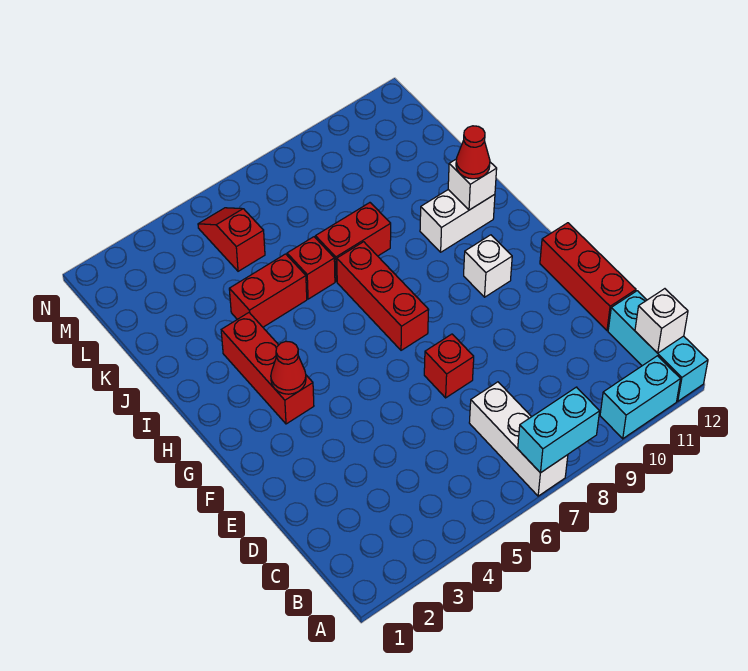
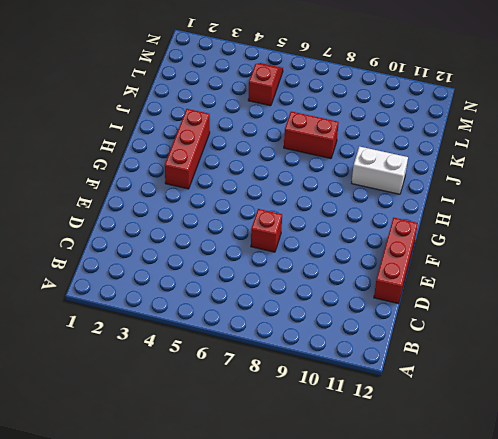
none -> white brick A7:C7 level 1
none -> cyan brick A10:A11 level 1
none -> cyan brick A12:C12 level 1

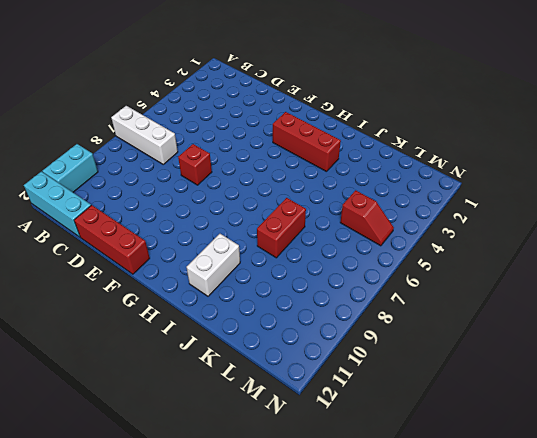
none -> red brick G7:I7 level 1
none -> white brick G10 level 1
none -> red brick J4:J5 level 1

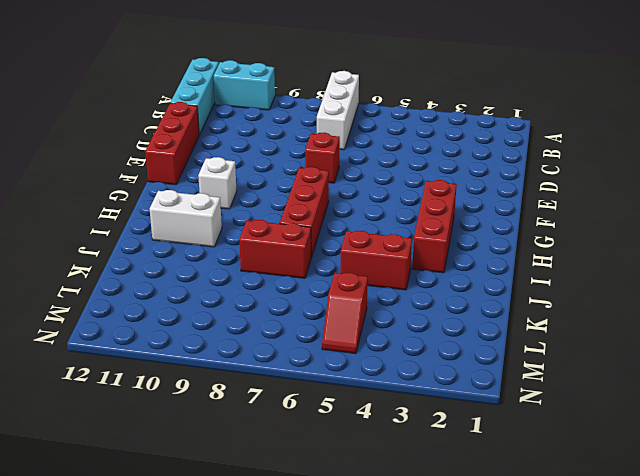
none -> red brick J6 level 1
none -> cyan brick A7:A8 level 2
none -> white brick B12 level 2

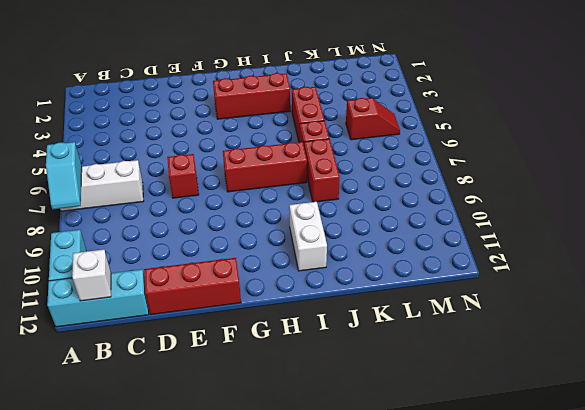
cyan slope A7:A8 level 2 top 7 -> cyan brick A7:A8 level 2
none -> white brick G10 level 1
none -> red cone G3 level 2
none -> white brick I11 level 2

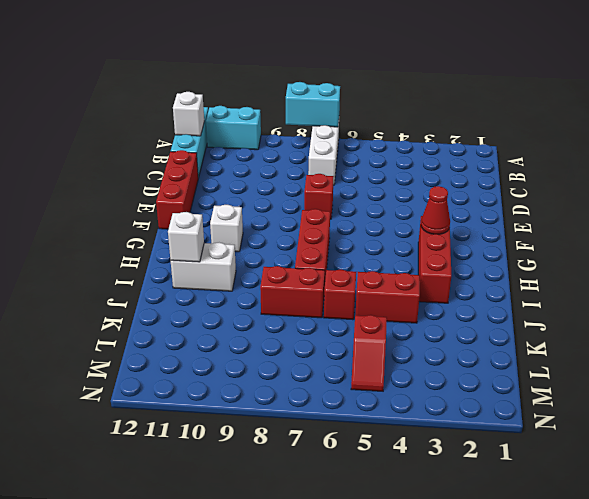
none -> red cone I11 level 3

